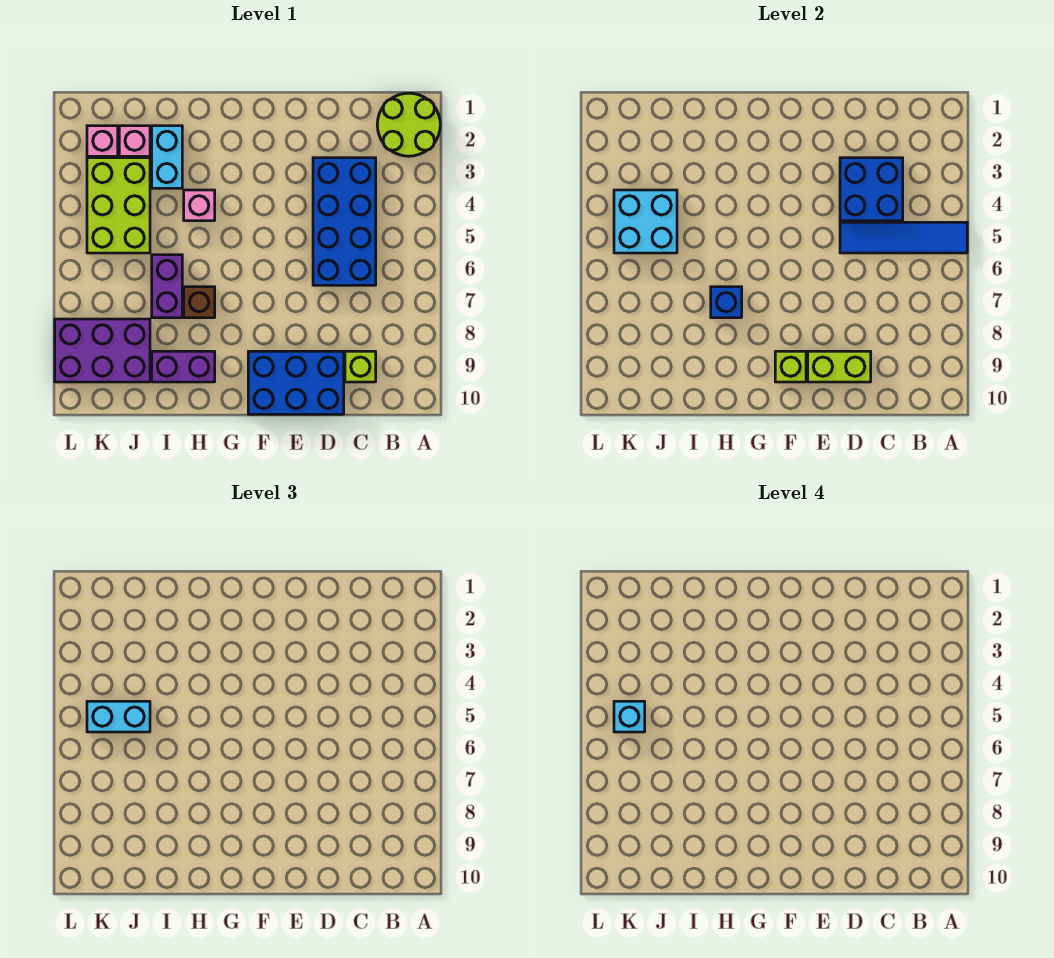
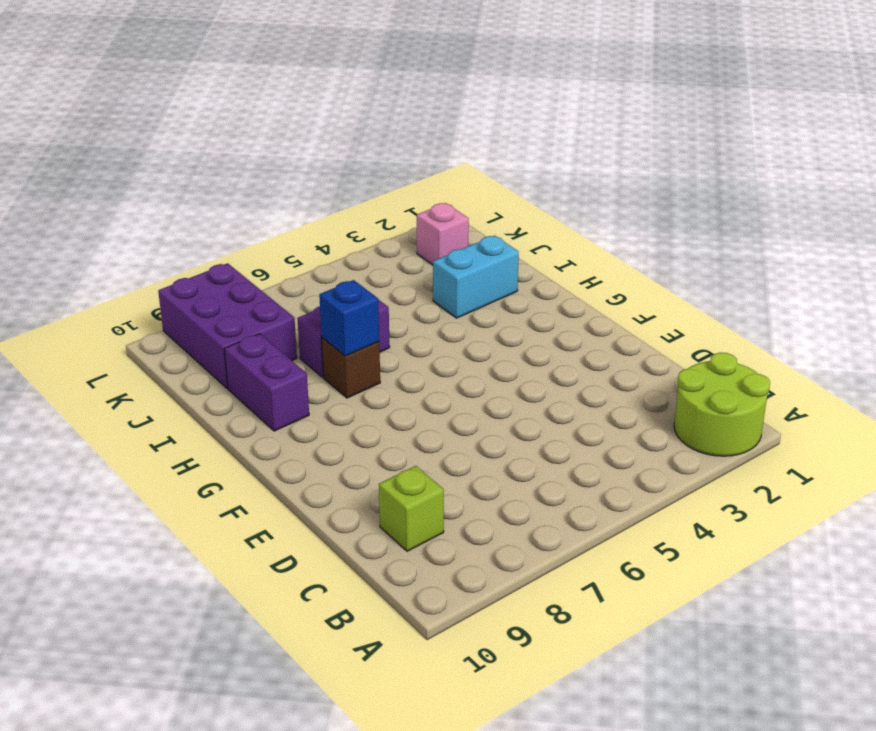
none -> blue brick C3:D6 level 1
none -> blue brick D9:F10 level 1
none -> pink brick H4 level 1

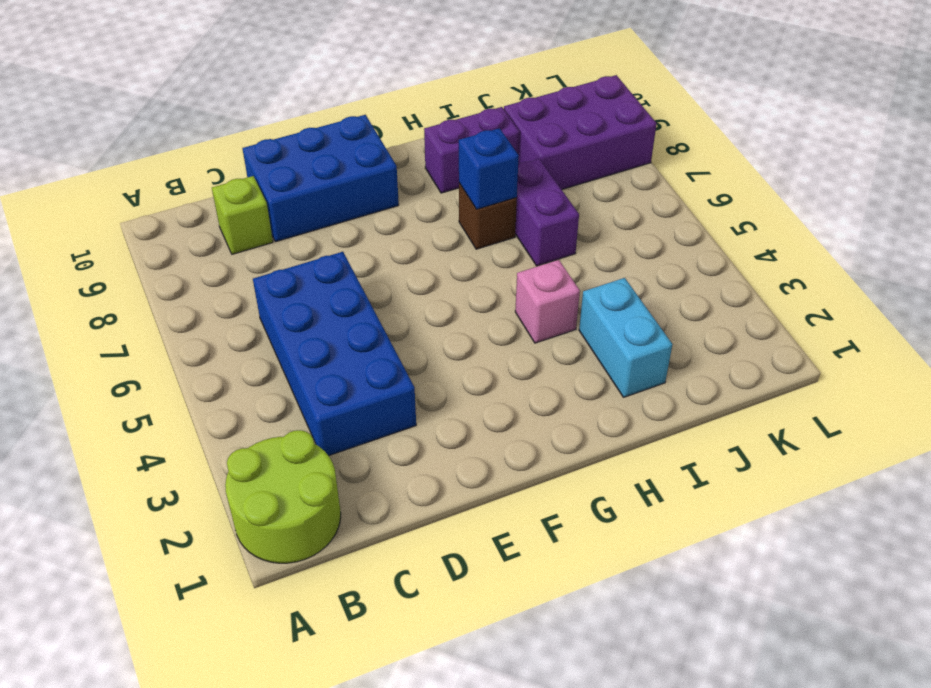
none -> pink brick J2 level 1
none -> lime brick J3:K5 level 1
none -> pink brick K2 level 1

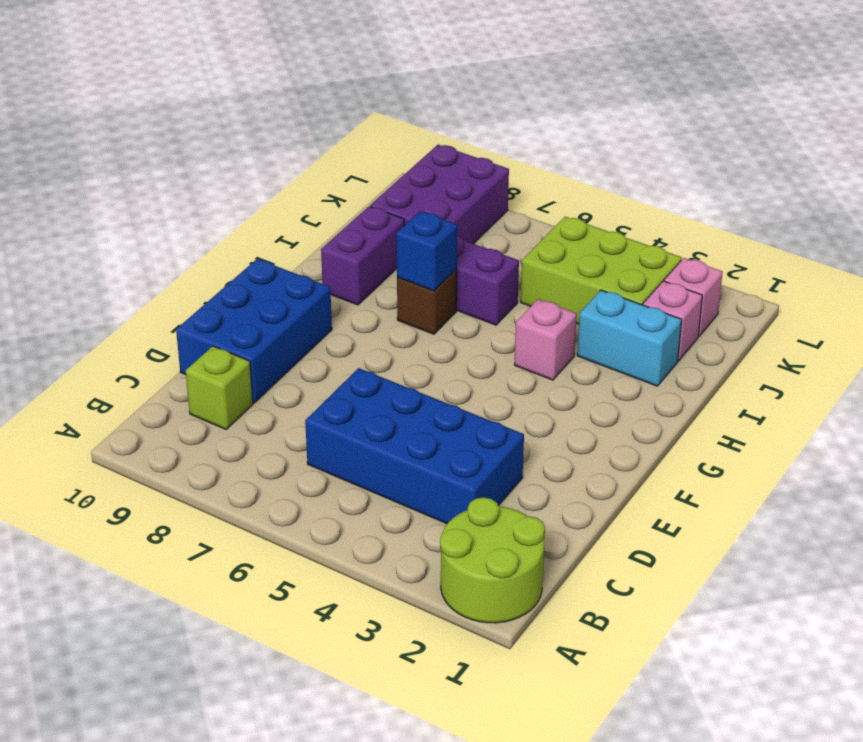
none -> blue tile A5:D5 level 2
none -> blue brick C3:D4 level 2
none -> lime brick D9:E9 level 2

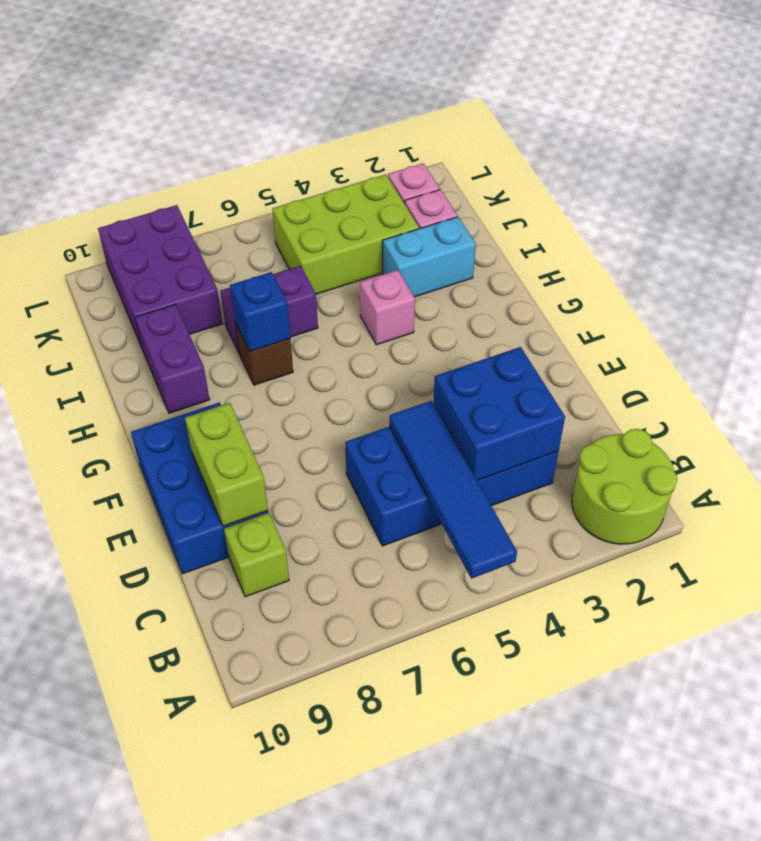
none -> lime brick F9 level 2
none -> cyan brick J4:K5 level 2
none -> cyan brick J5:K5 level 3

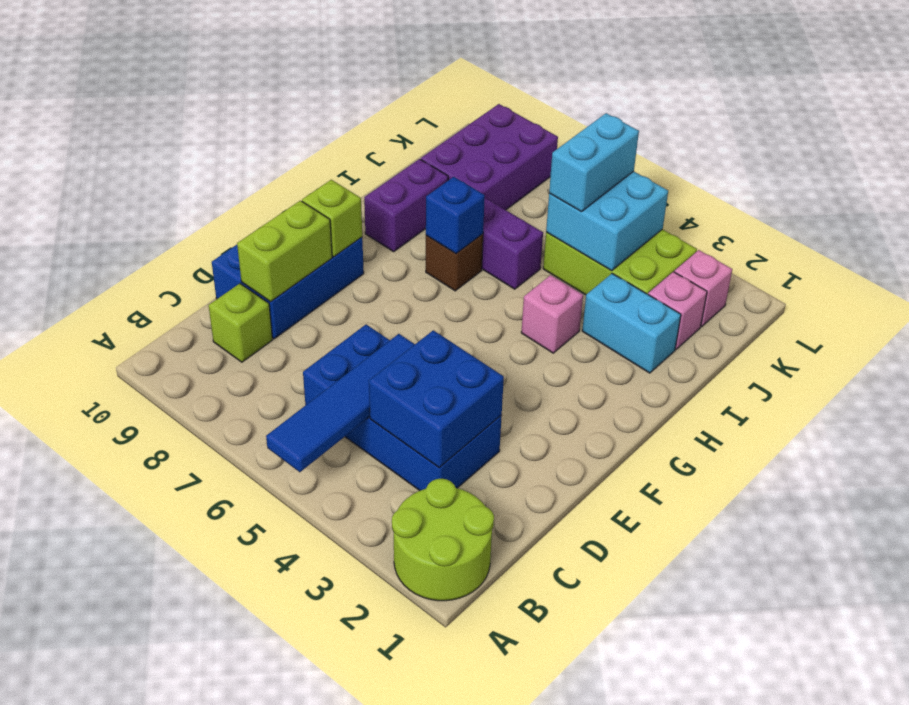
none -> cyan brick K5 level 4

